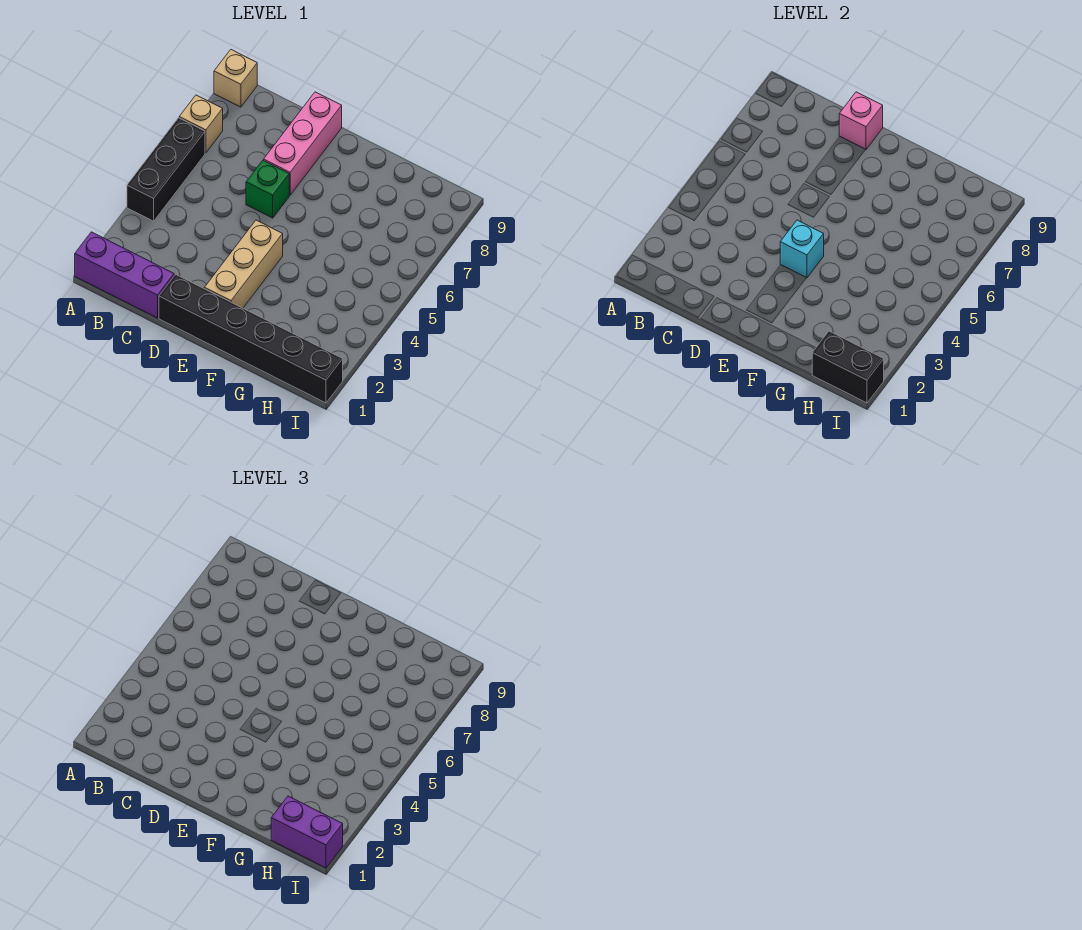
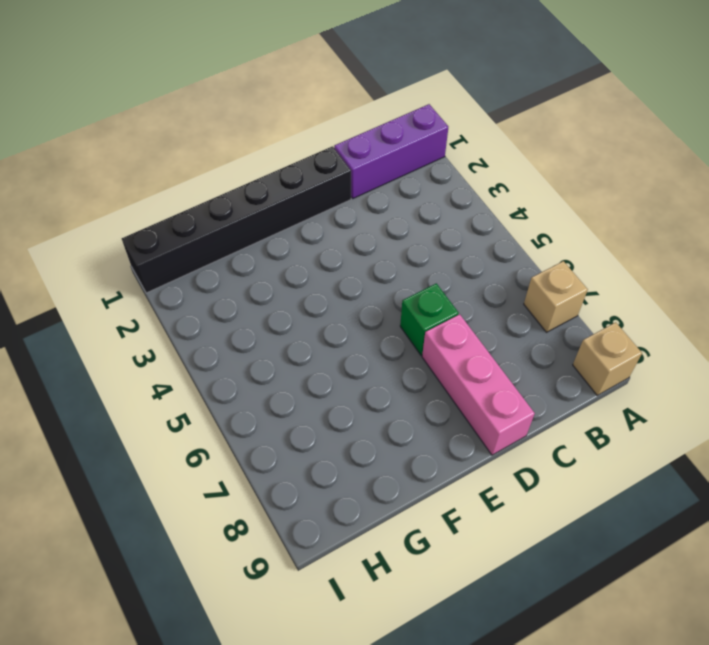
none -> black brick A4:A6 level 1
none -> tan brick E2:E4 level 1
none -> pink brick D9 level 2

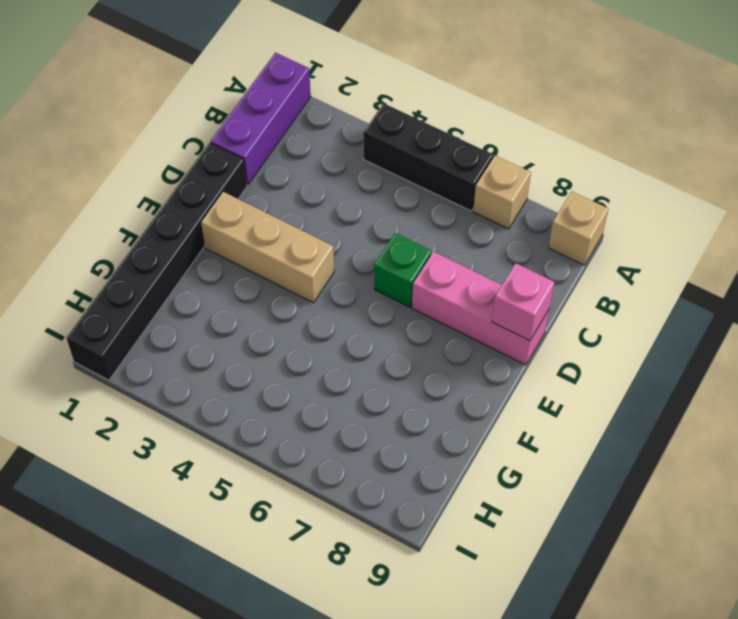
none -> cyan brick E4 level 2
none -> black brick H1:I1 level 2
none -> purple brick H1:I1 level 3

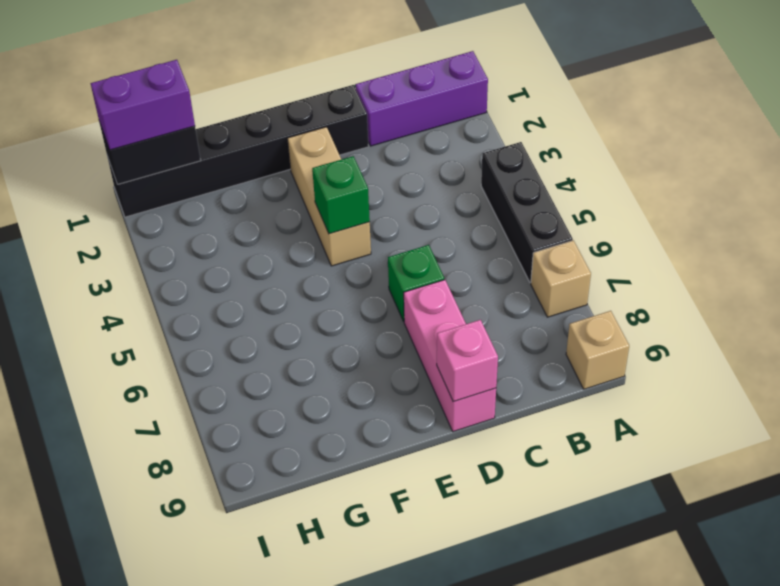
green brick E4 level 2 -> cyan brick E4 level 2

